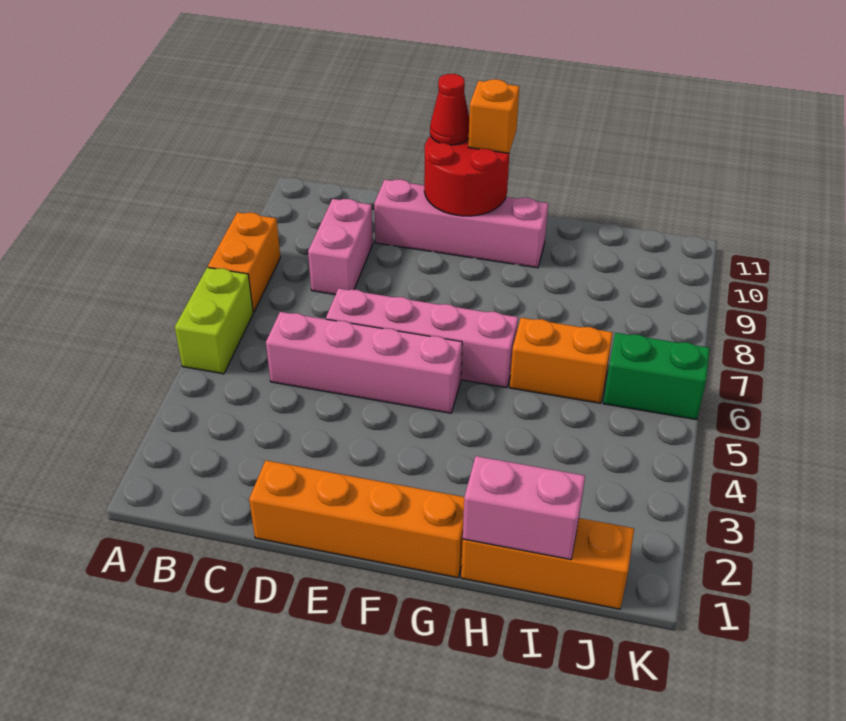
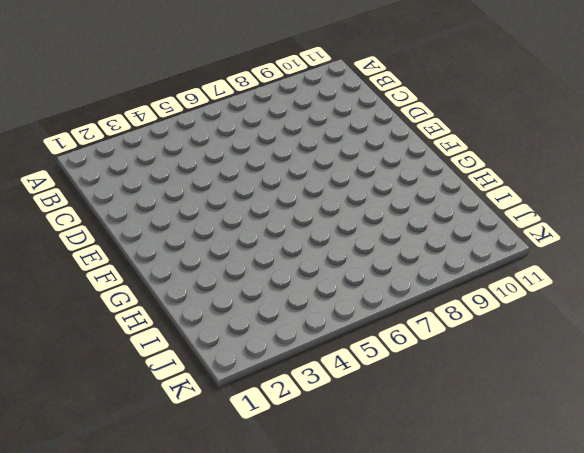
none -> lime brick A5:A6 level 1
none -> orange brick A7:A8 level 1
none -> pink brick C5:F5 level 1

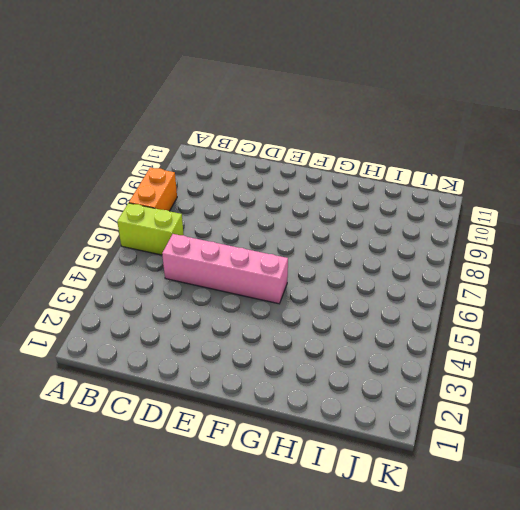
lime brick A6:B6 level 1 -> lime brick A5:A6 level 1
none -> pink brick C8:C9 level 1
none -> orange brick D1:G1 level 1
none -> pink brick D6:G6 level 1

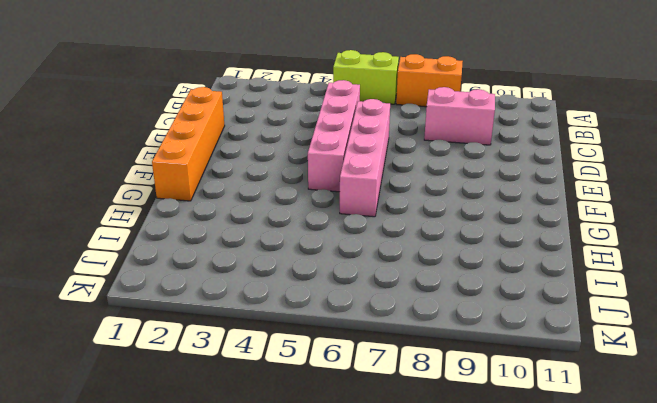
none -> pink brick D10:G10 level 1
none -> orange brick H1:J1 level 1
none -> orange brick H6:I6 level 1

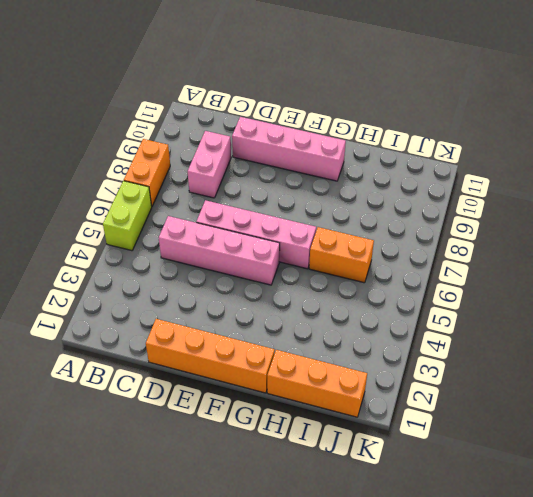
none -> green brick J6:K6 level 1
none -> red round brick E10:F11 level 2
none -> pink brick H1:I1 level 2

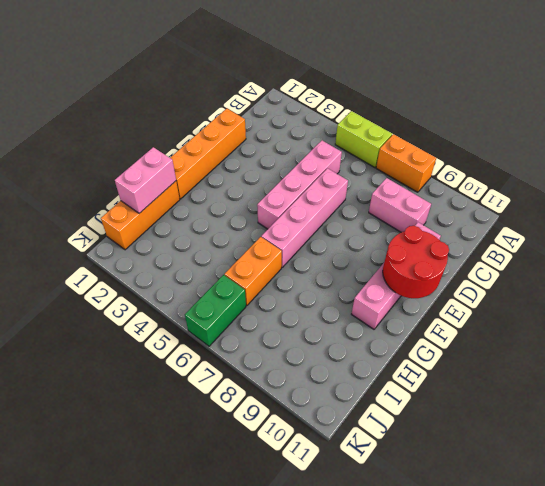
none -> red cone E11 level 3
none -> orange brick F11 level 3

